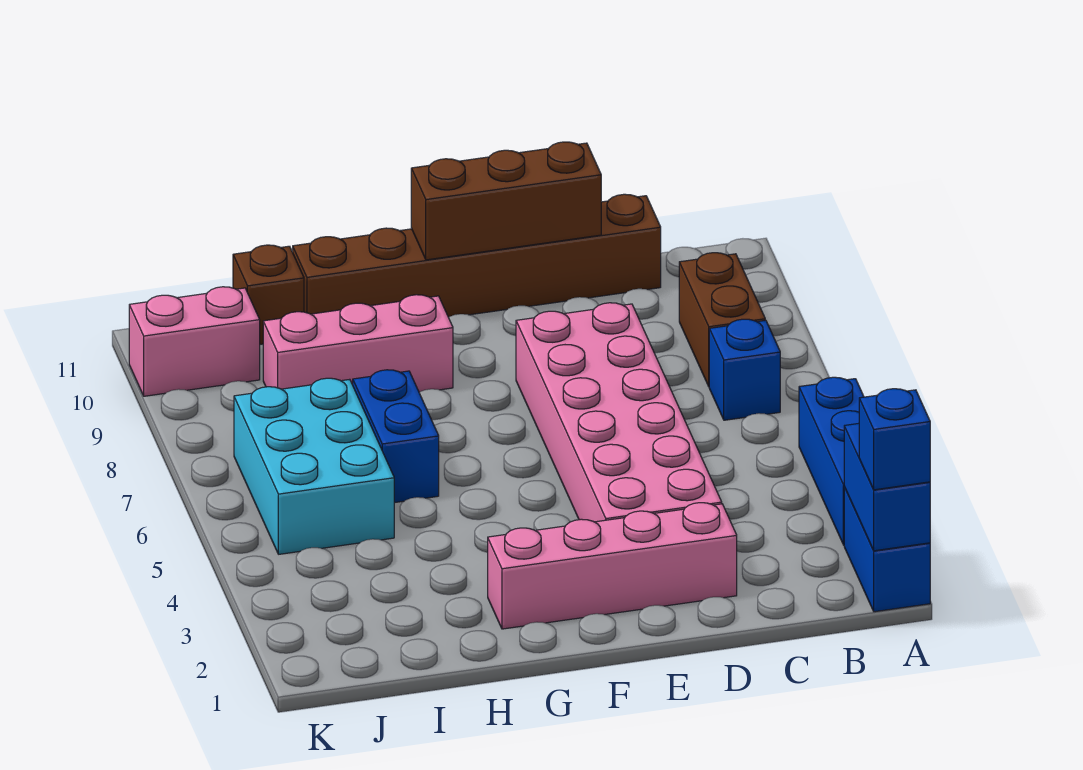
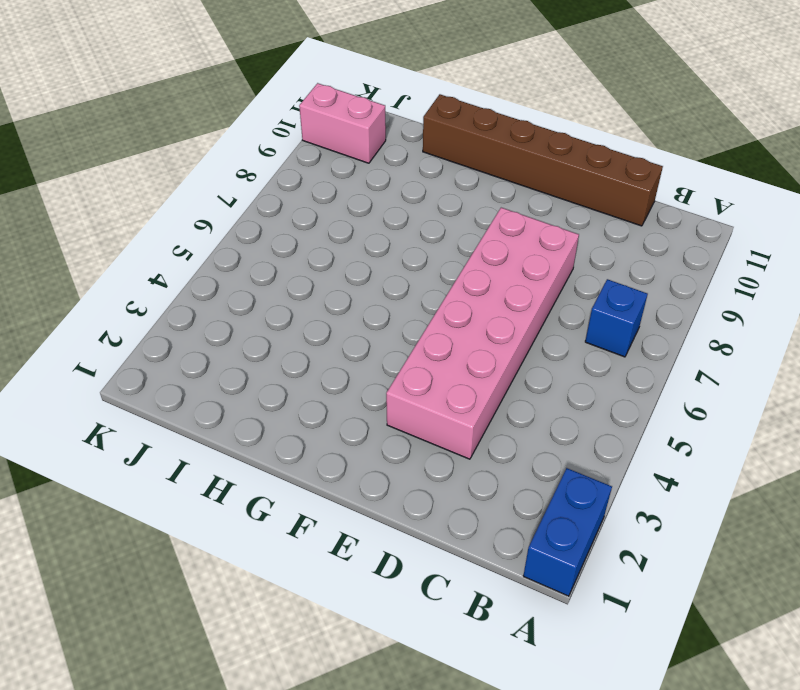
none -> blue brick A3:A5 level 1
none -> brown brick B8:B9 level 1
none -> pink brick D2:G2 level 1

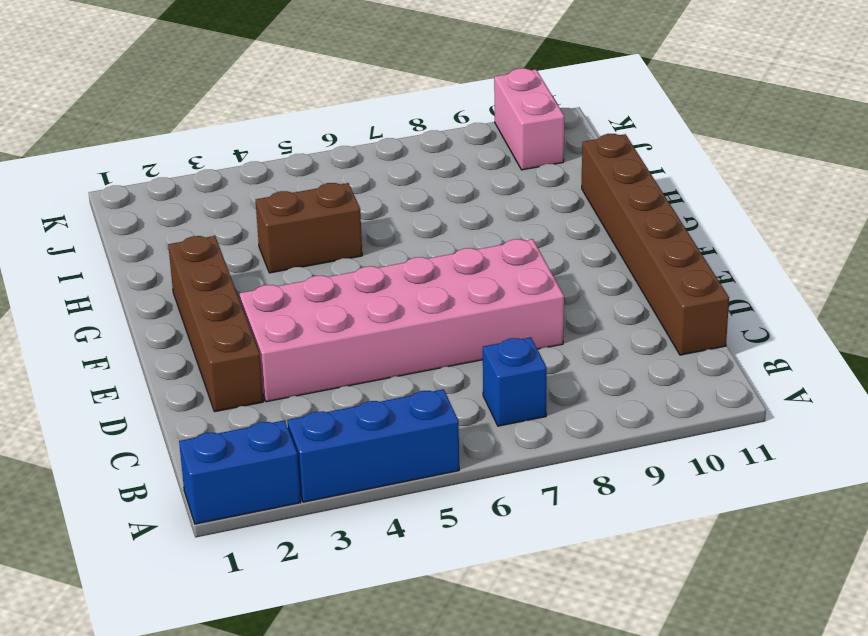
brown brick D2:G2 level 1 -> pink brick D2:G2 level 1
brown brick H4:H5 level 1 -> brown brick B8:B9 level 1
none -> pink brick G9:I9 level 1
none -> blue brick H6:H7 level 1
none -> cyan brick I5:J7 level 1

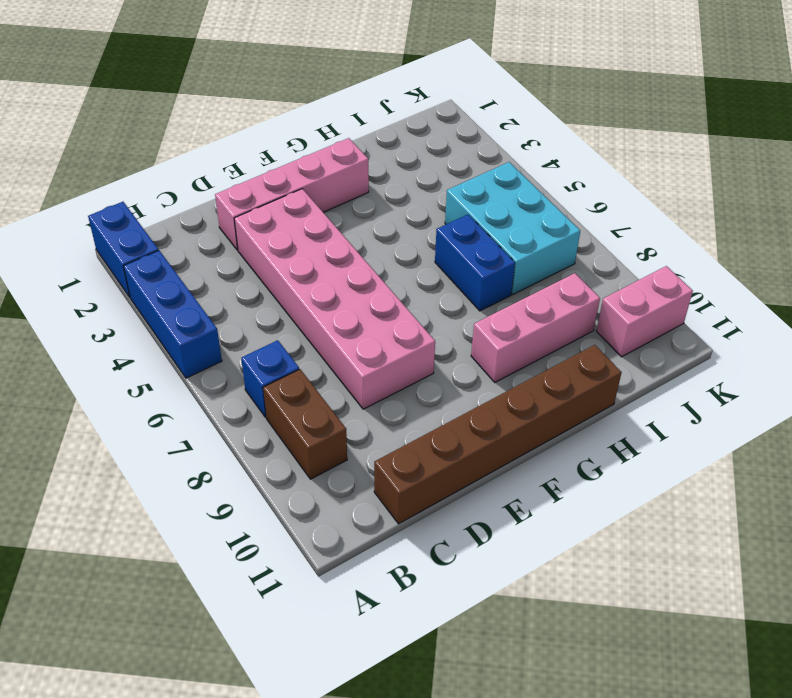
none -> brown brick I11 level 1
none -> blue brick A1:A2 level 2
none -> brown brick D11:F11 level 2

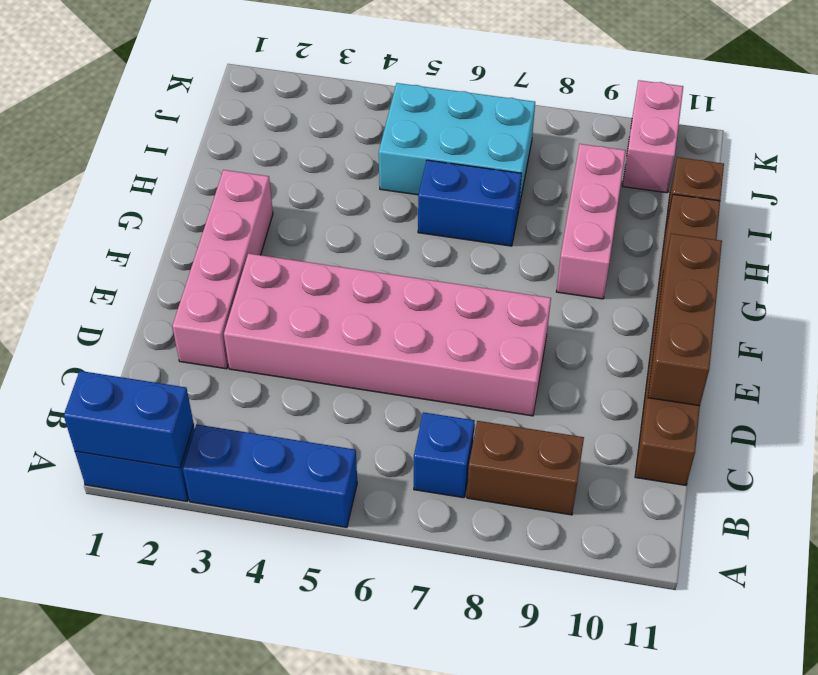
none -> blue brick A1 level 3

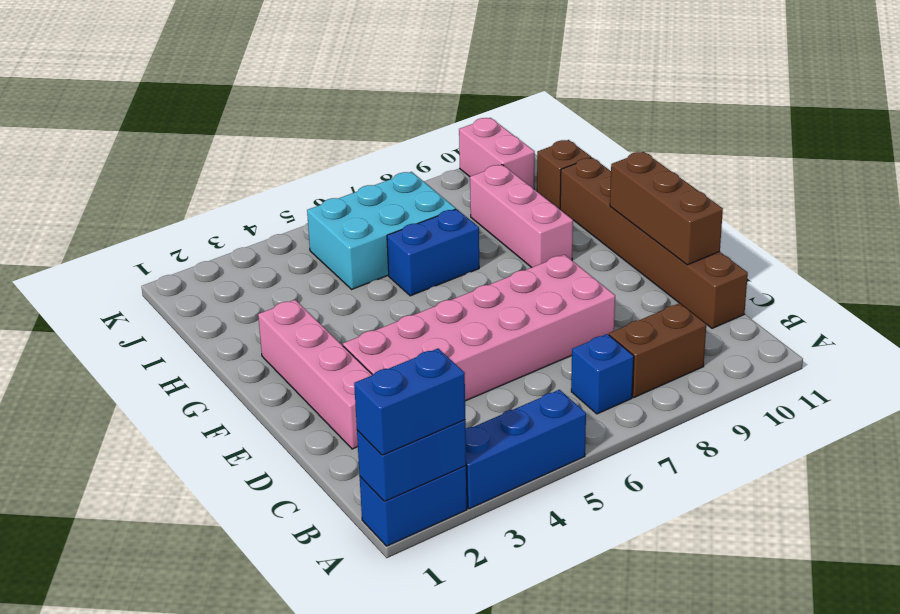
blue brick A1:A2 level 3 -> blue brick A1 level 3

